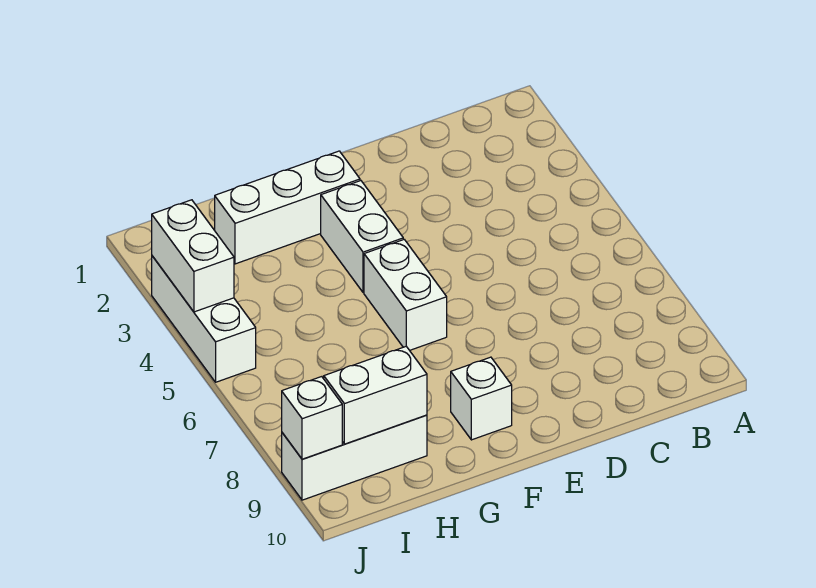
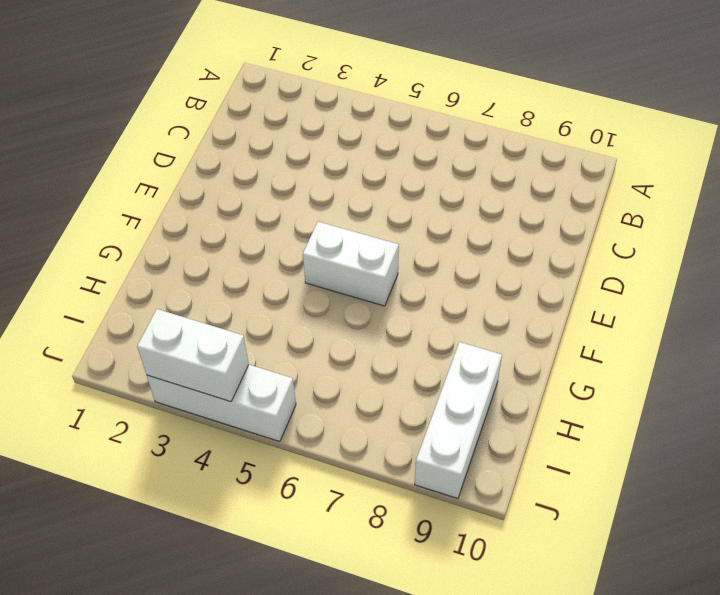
none -> white brick F2:H2 level 1
none -> white brick F3:F4 level 1

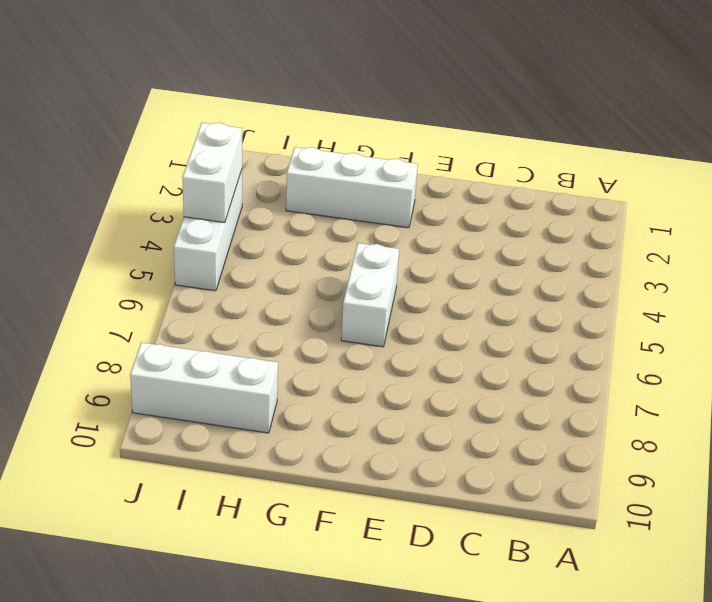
none -> white brick F3:F4 level 1
none -> white brick F9 level 1

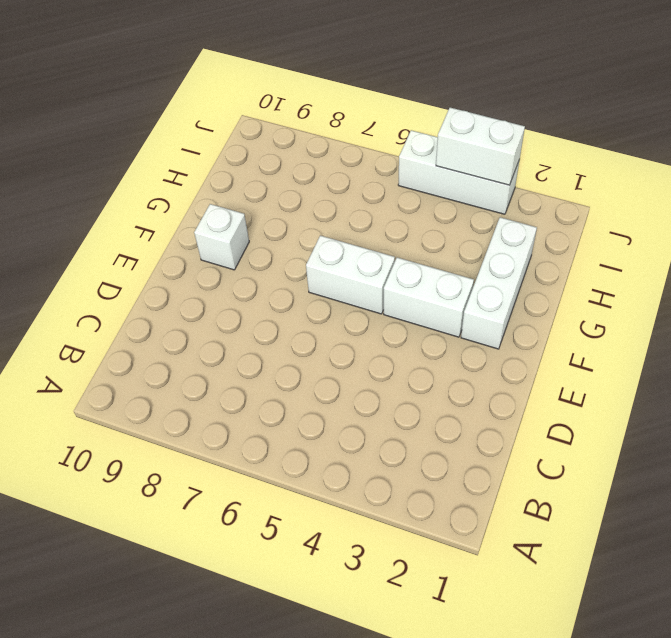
none -> white brick H9:J9 level 1
none -> white brick H9:I9 level 2

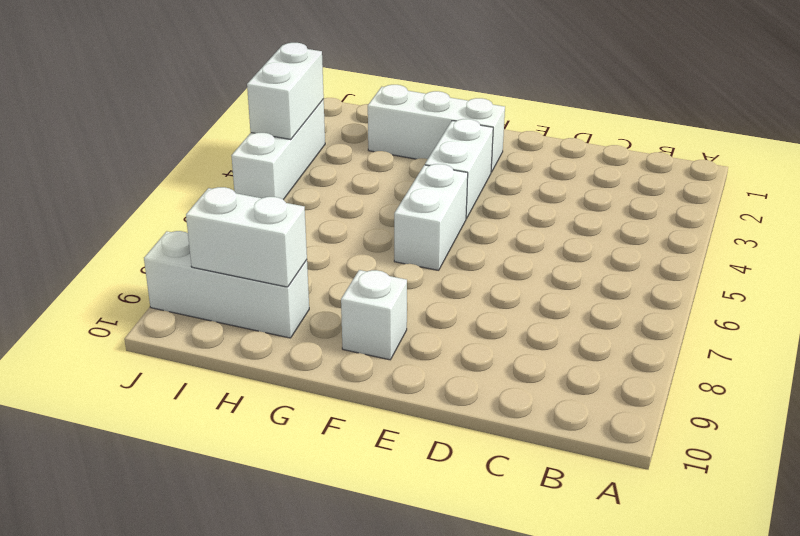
none -> white brick J9 level 2

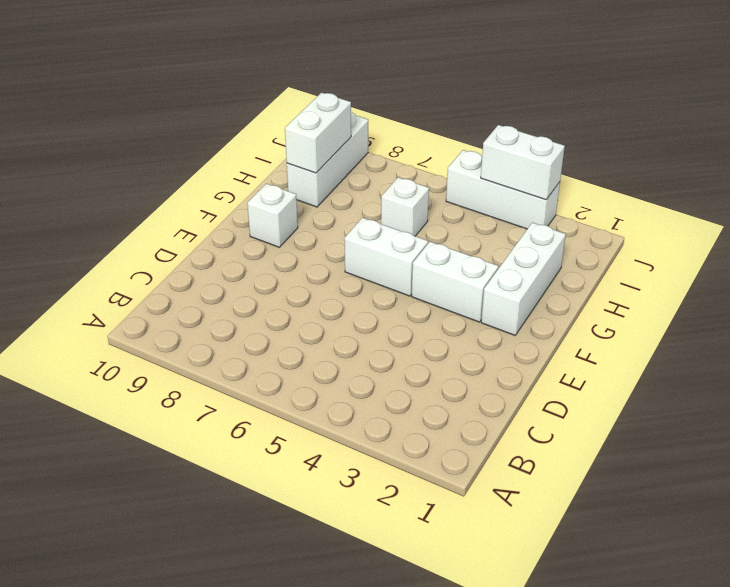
white brick H6 level 1 -> white brick J9 level 2

